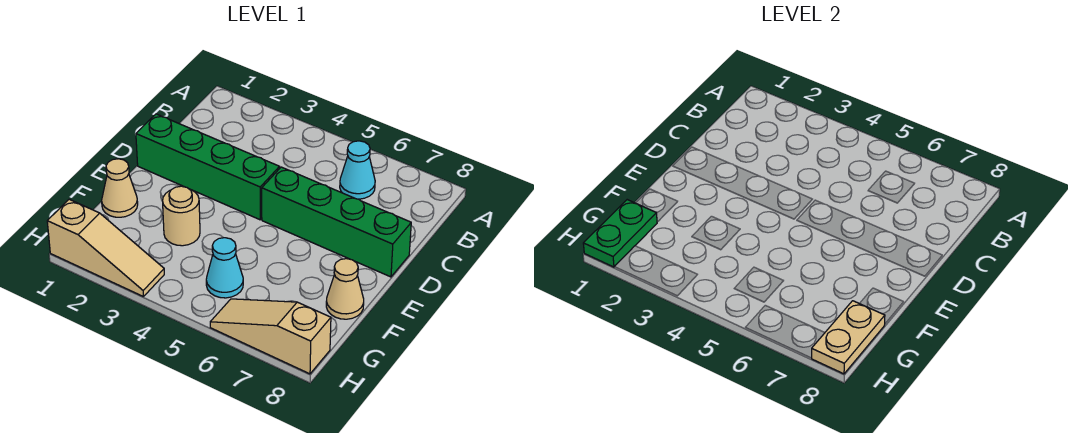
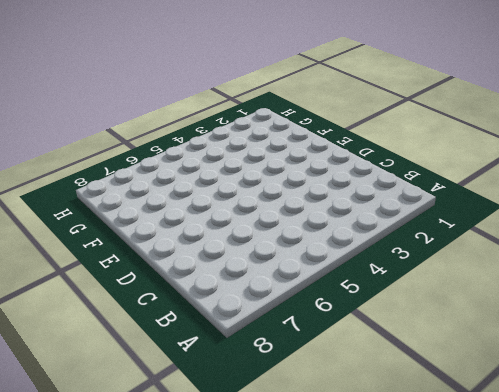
none -> cyan cone B6 level 1
none -> green brick D1:D4 level 1

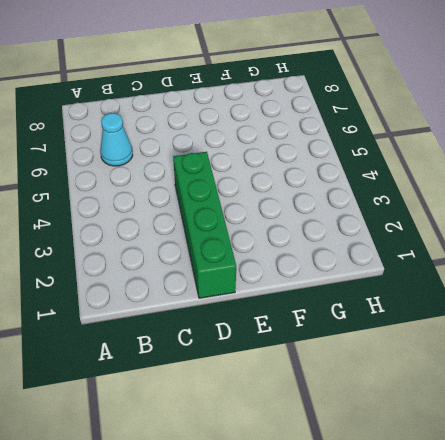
none -> green brick D5:D8 level 1
none -> tan cone F1 level 1

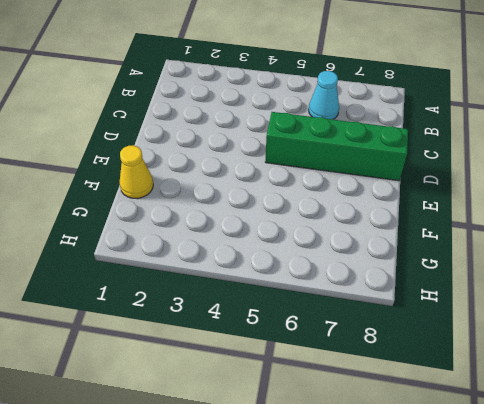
yellow cone F1 level 1 -> tan cone F1 level 1
none -> green brick D1:D4 level 1
none -> tan round brick F3 level 1

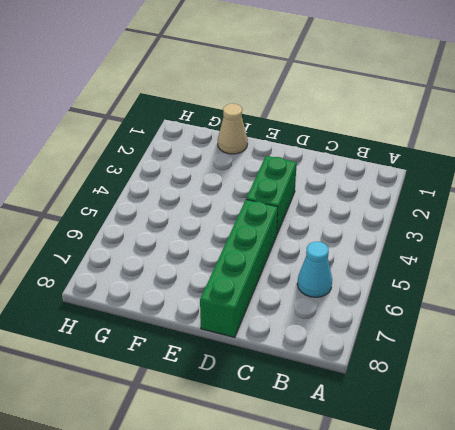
green brick D3:D4 level 1 -> green brick D1:D4 level 1
none -> tan round brick F3 level 1
none -> tan cone F8 level 1

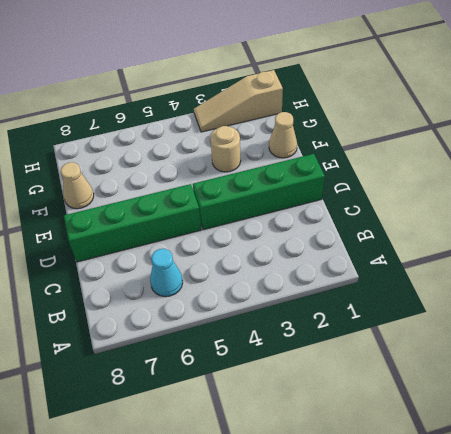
none -> cyan cone G5 level 1
none -> tan slope H6:H8 level 1 top 8

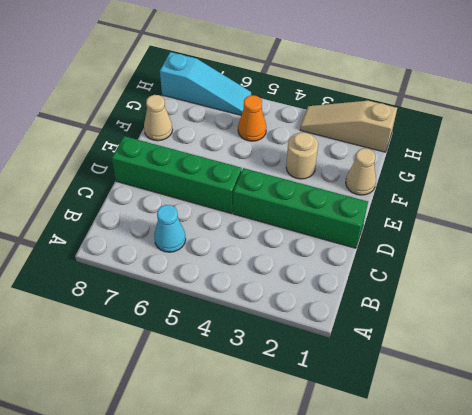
orange cone G5 level 1 -> cyan cone G5 level 1
cyan slope H6:H8 level 1 top 8 -> tan slope H6:H8 level 1 top 8
none -> green plate G1:H1 level 2
none -> tan plate G8:H8 level 2

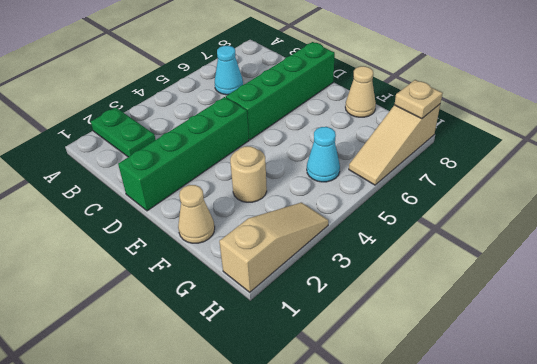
green plate A2:B2 level 1 -> green plate G1:H1 level 2
tan plate H8 level 2 -> tan plate G8:H8 level 2

